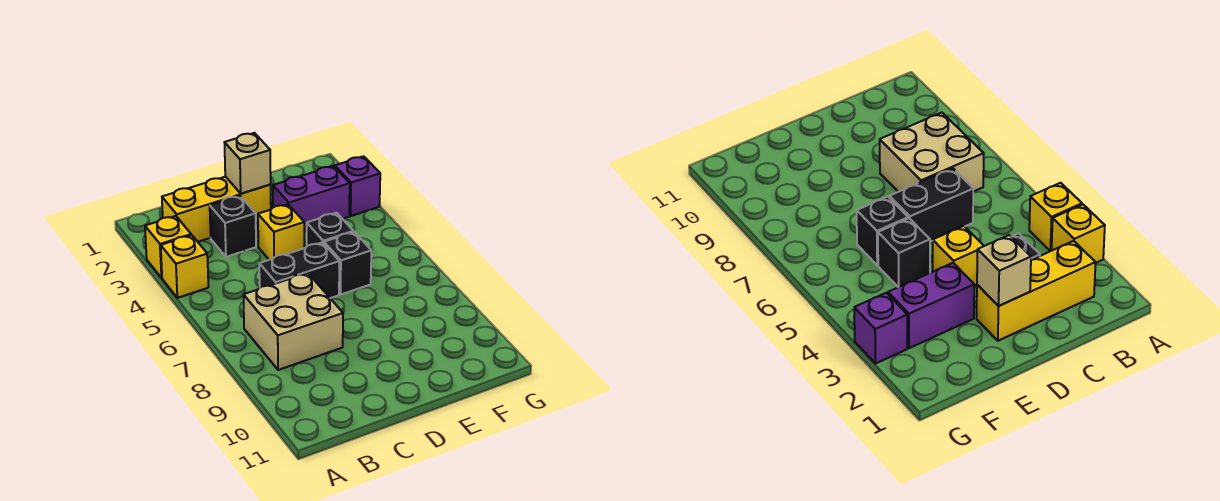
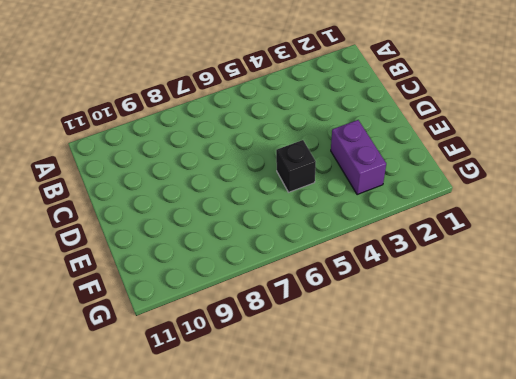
none -> yellow brick A3 level 1
none -> yellow brick A4 level 1
none -> yellow brick B2:D2 level 1

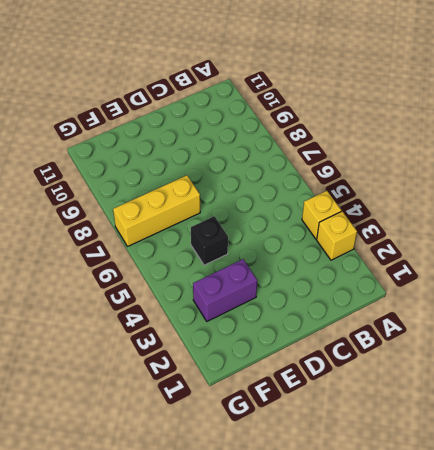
yellow brick E7:G7 level 1 -> yellow brick B2:D2 level 1
none -> tan brick B7:C8 level 1
none -> black brick C3 level 1
none -> black brick C6:D6 level 1

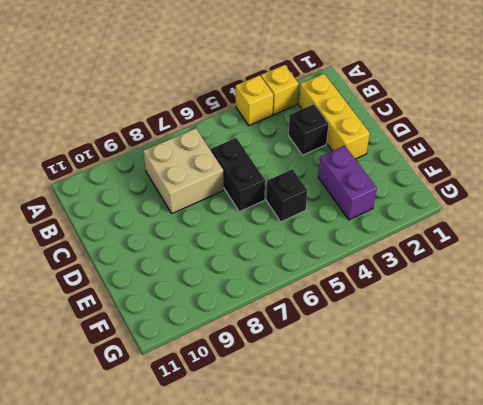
none -> yellow brick D4 level 1
none -> black brick E6 level 1
none -> purple brick G3 level 1

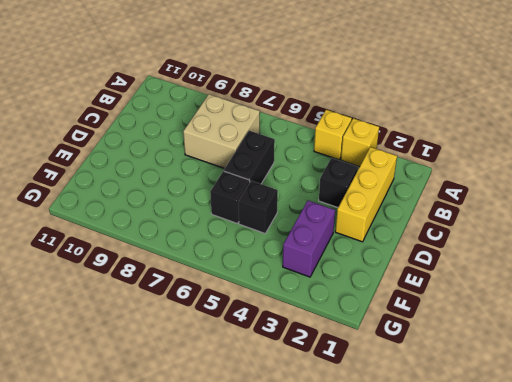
none -> yellow brick D4 level 1
none -> purple brick G3 level 1
none -> tan brick D2 level 2

